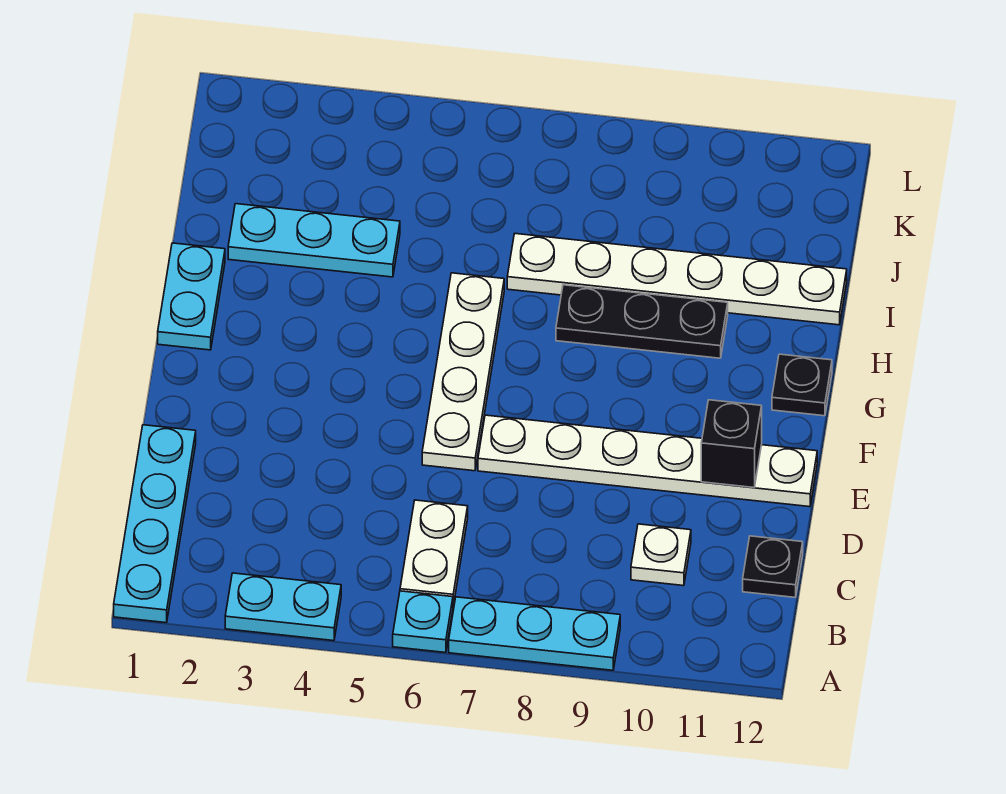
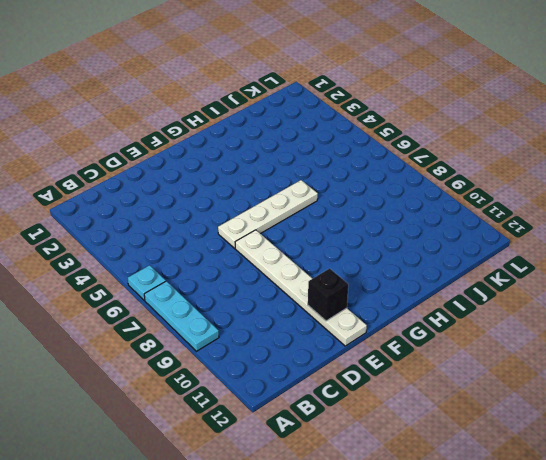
none -> cyan plate A1:D1 level 1
none -> cyan plate A3:A4 level 1
none -> white plate B6:C6 level 1

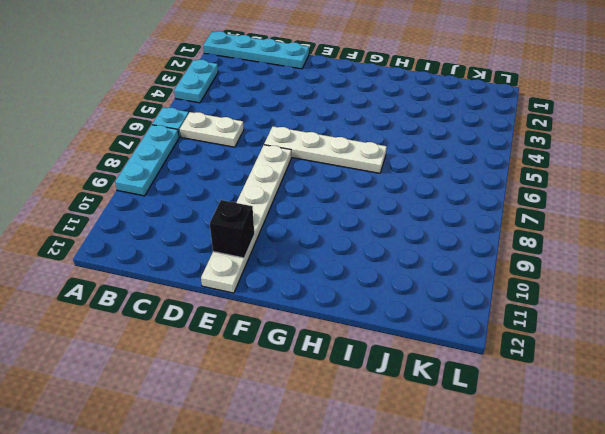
none -> white plate C10 level 1
none -> black plate C12 level 1
none -> cyan plate G1:H1 level 1

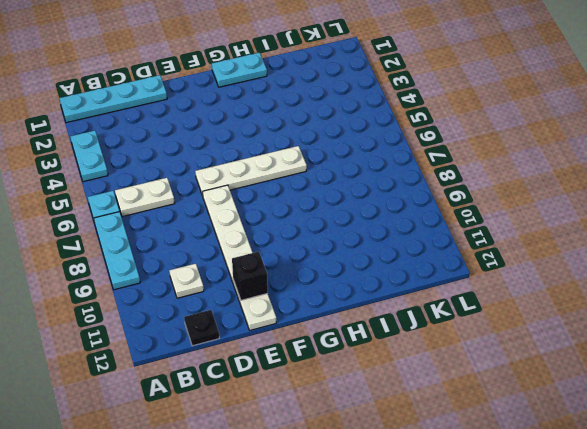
none -> black plate G12 level 1
none -> black plate H8:H10 level 1
none -> cyan plate I2:I4 level 1

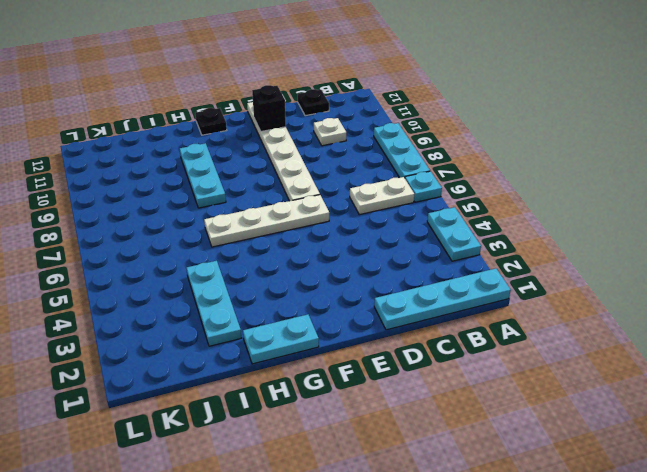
cyan plate H8:H10 level 1 -> black plate H8:H10 level 1
none -> white plate I7:I12 level 1

